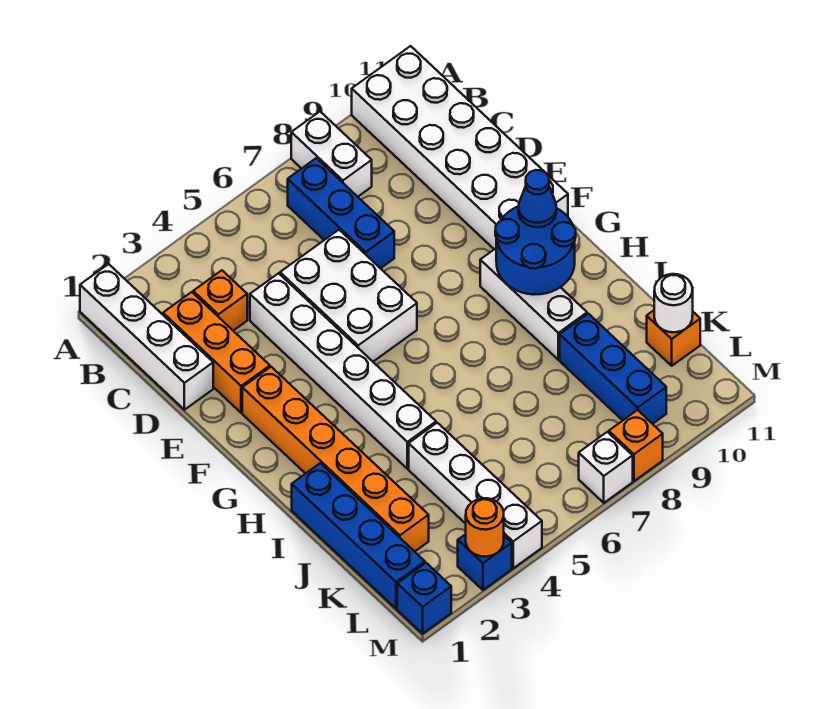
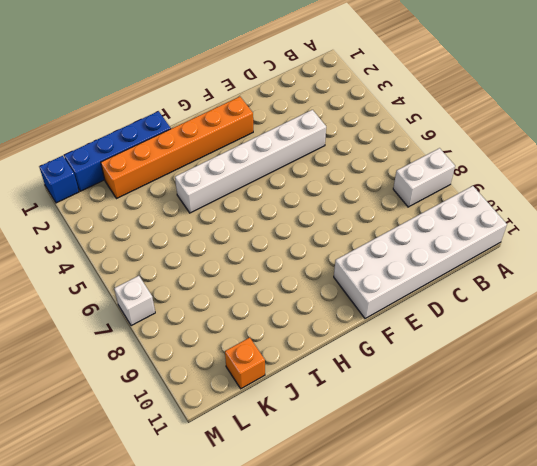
none -> white brick A1:D1 level 1
none -> blue brick B7:D7 level 1
none -> orange brick C2:E2 level 1

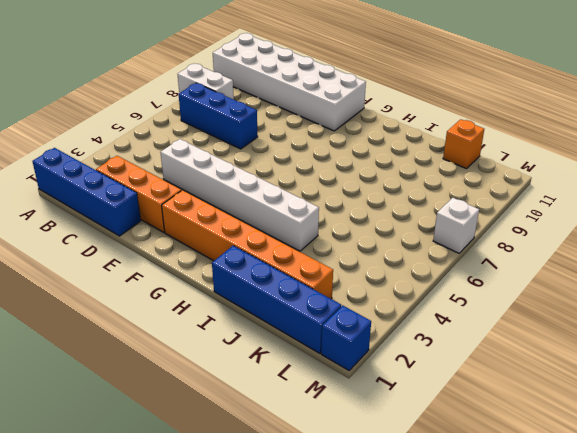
blue brick A1:D1 level 1 -> white brick A1:D1 level 1
none -> orange brick C3 level 1
none -> white brick D5:F6 level 1
none -> white brick G9:I9 level 1

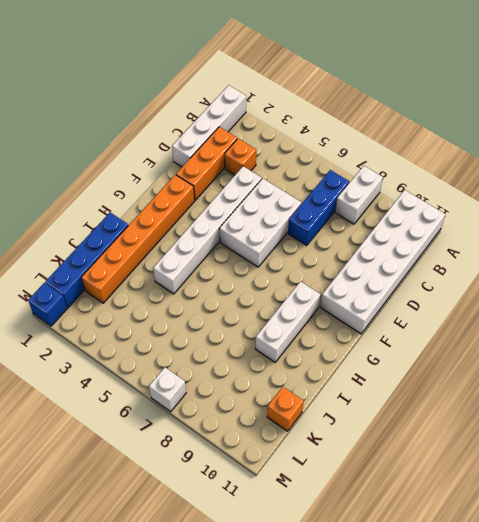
none -> white brick J4:M4 level 1
none -> blue brick J9:L9 level 1
none -> blue brick M3 level 1

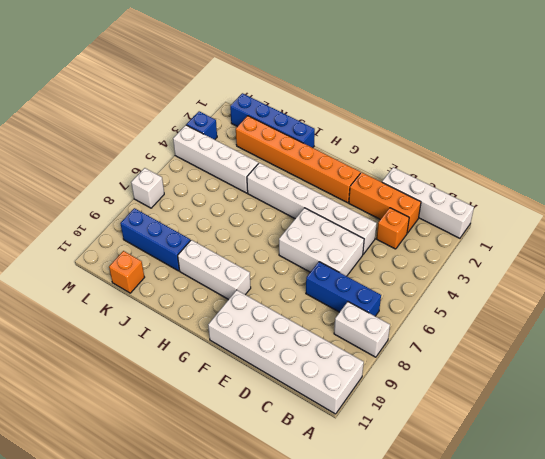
none -> blue brick M1 level 1
none -> orange brick M8 level 1
none -> blue round brick G9:H10 level 2

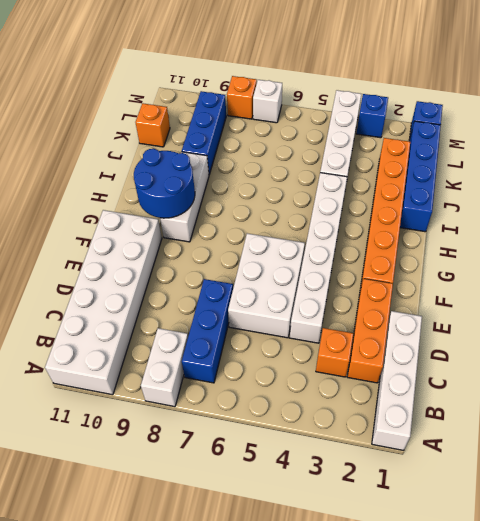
none -> white round brick K11 level 2
none -> orange round brick M3 level 2
none -> blue cone G10 level 3

